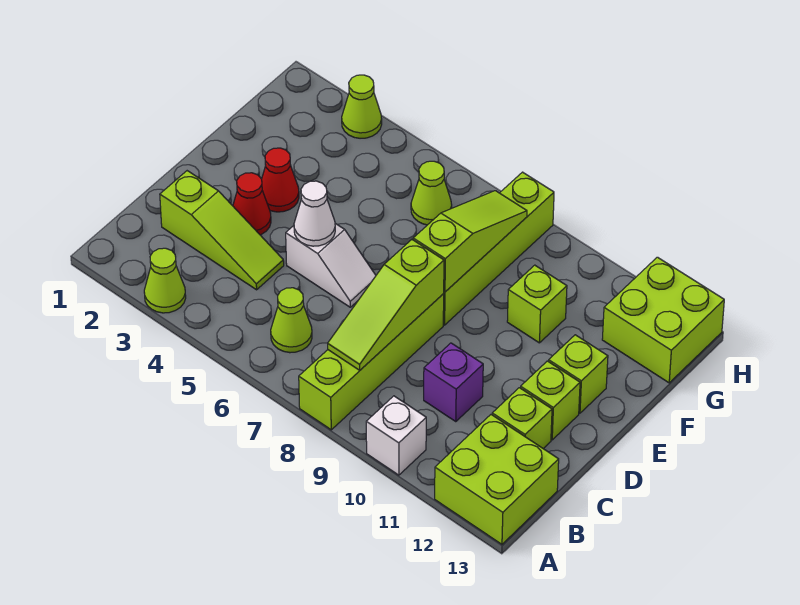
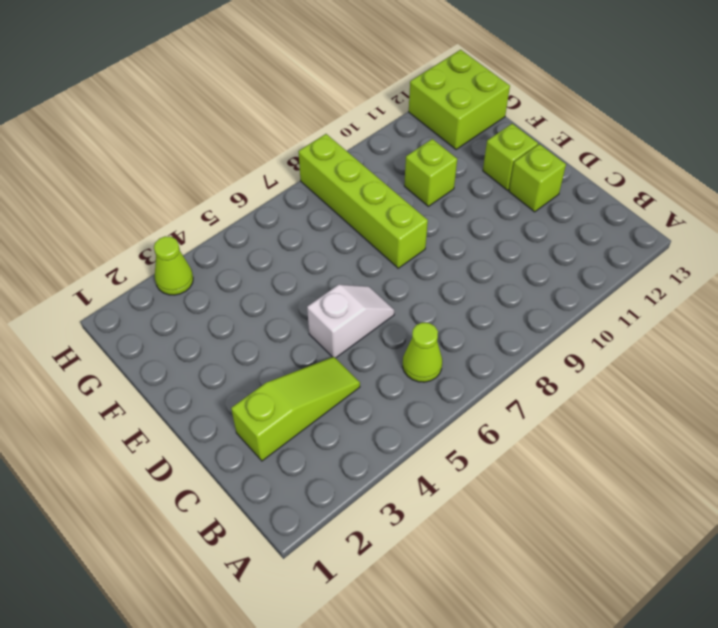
none -> lime cone A3 level 1
none -> lime brick A8:D8 level 1
none -> white brick A10 level 1

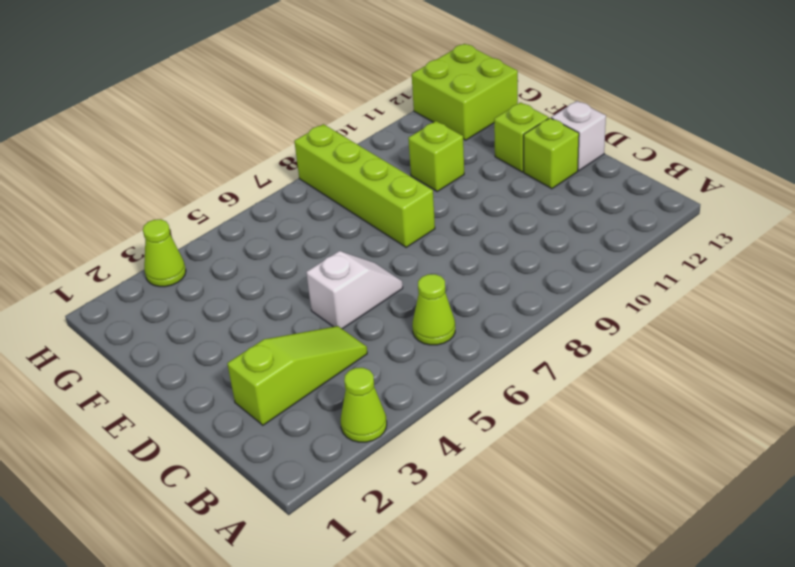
white brick D13 level 1 -> white brick A10 level 1
none -> lime brick A8:D8 level 1
none -> lime brick A12:B13 level 1
none -> purple brick C10 level 1

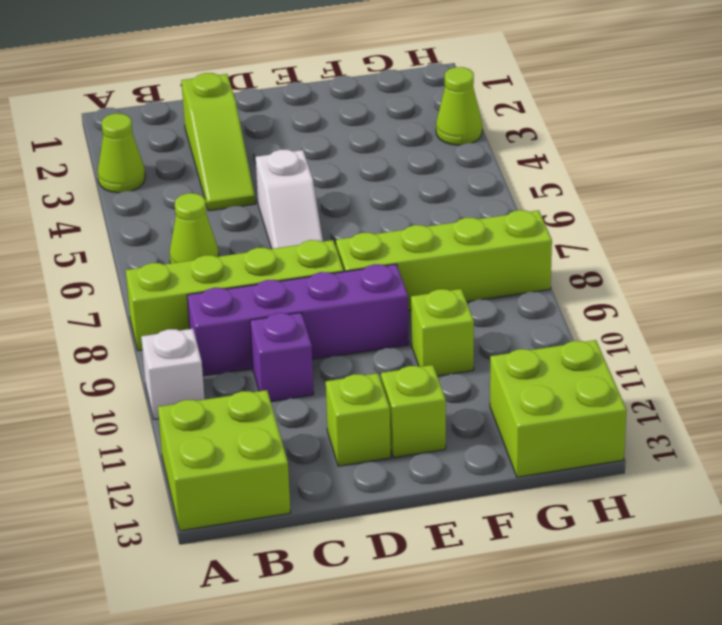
purple brick B9:E9 level 1 -> none
none -> lime brick C12 level 1
none -> red cone D3 level 1
none -> red cone E3 level 1

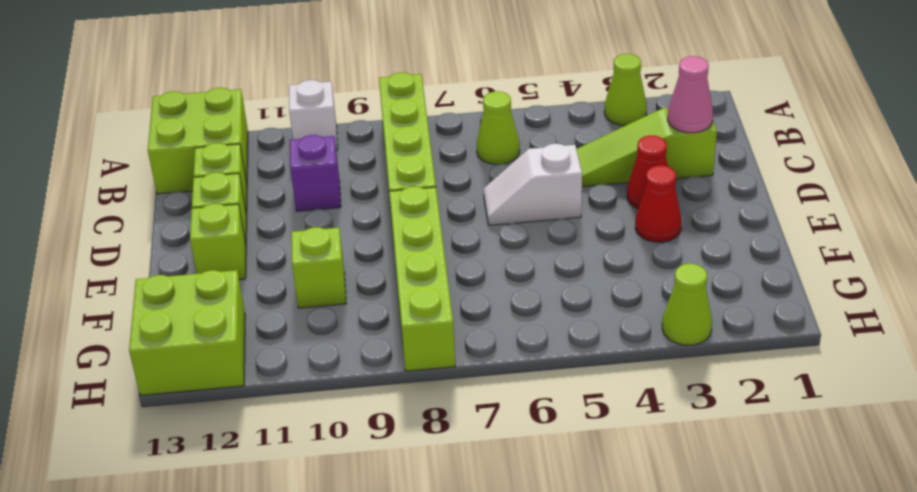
pink cone C2 level 2 -> none
none -> lime cone G6 level 1
none -> lime slope B8:D8 level 2 top D
none -> white cone D5 level 2

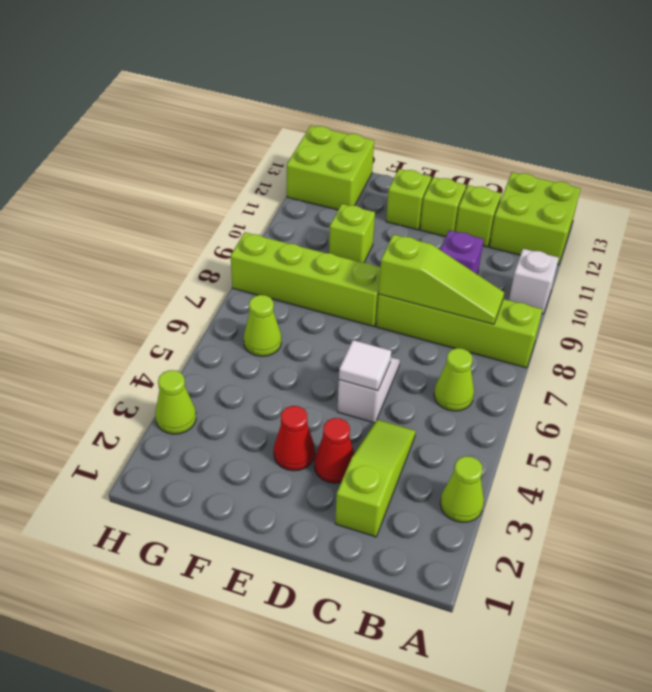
white tile D5 level 2 -> white cone D5 level 2
none -> lime slope E8:G8 level 2 top E

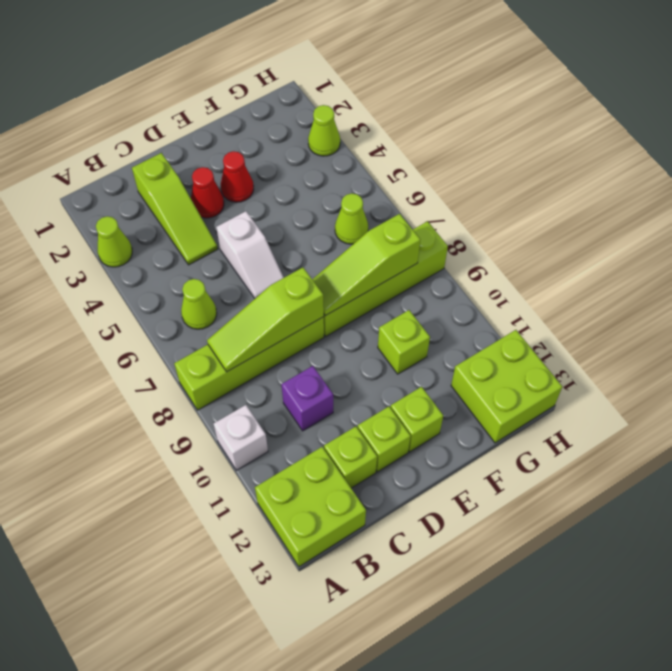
lime slope E8:G8 level 2 top G -> lime slope E8:G8 level 2 top E
none -> white cone D5 level 2

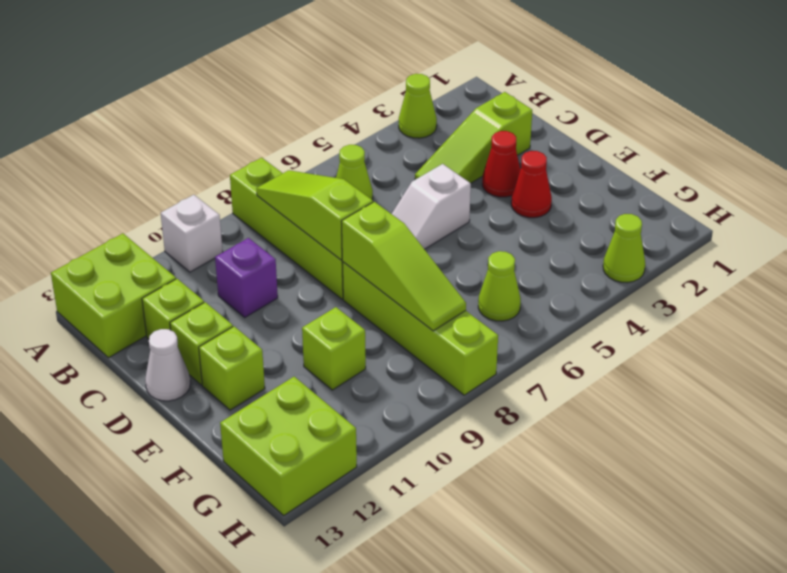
white cone D13 level 1 -> white cone D5 level 2

